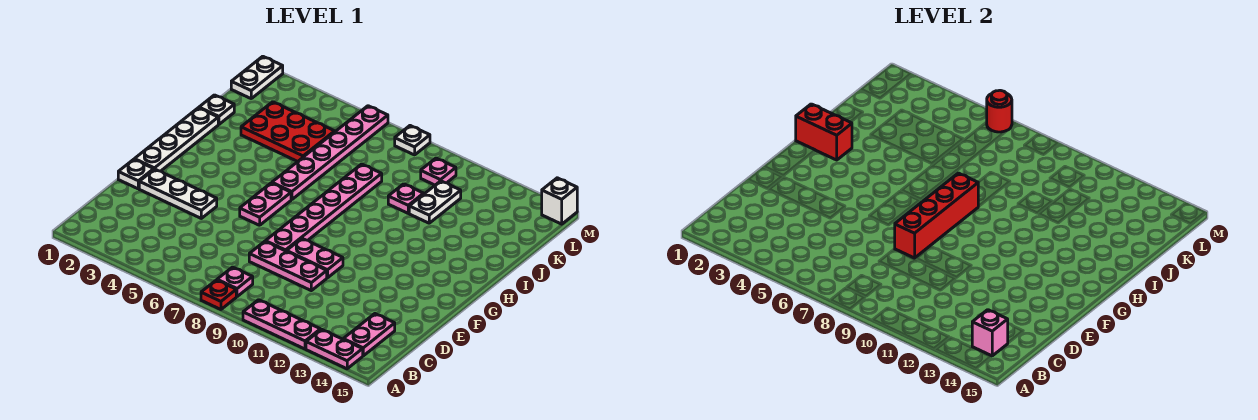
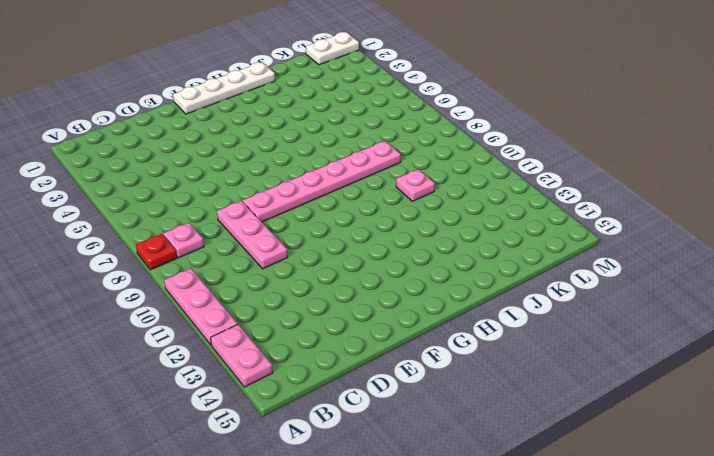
none -> pink plate B14:C14 level 1
none -> white plate E1 level 1
none -> white plate E2:E4 level 1

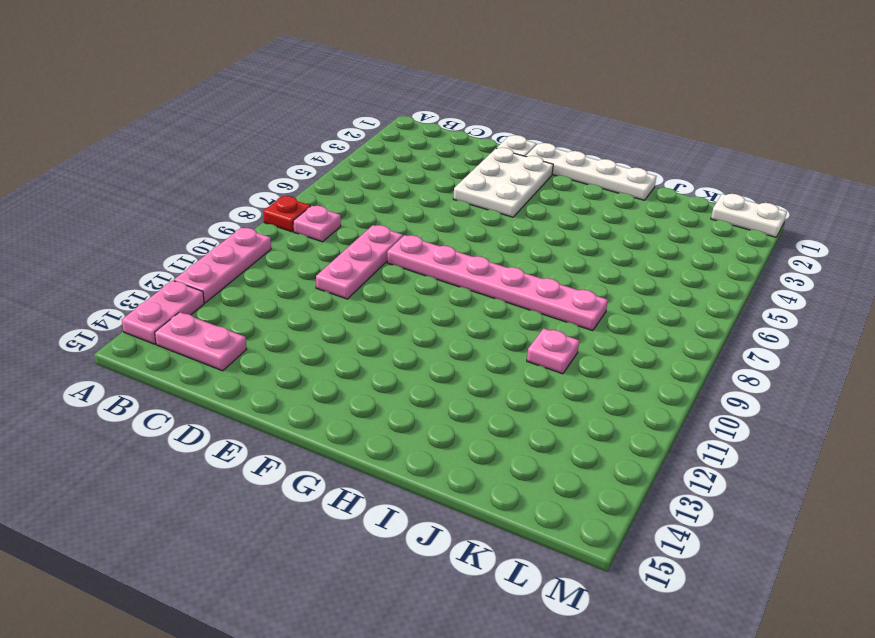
white plate E2:F4 level 1 -> white plate E2:E4 level 1
none -> pink plate E9:E10 level 1
none -> pink plate F6:G6 level 1
none -> pink plate H6:M6 level 1

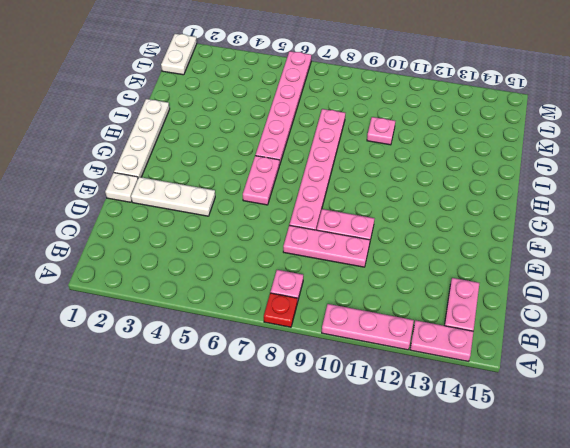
none -> white plate J1 level 1
none -> red plate J3:K5 level 1
none -> white plate J11:K11 level 1

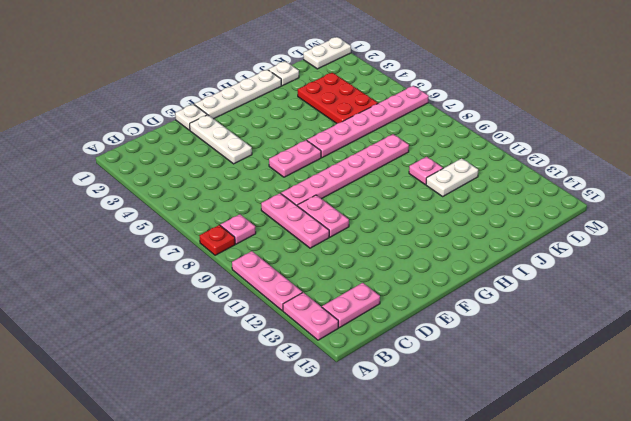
none -> pink plate L10 level 1
none -> white plate M8 level 1
none -> white brick M15 level 1

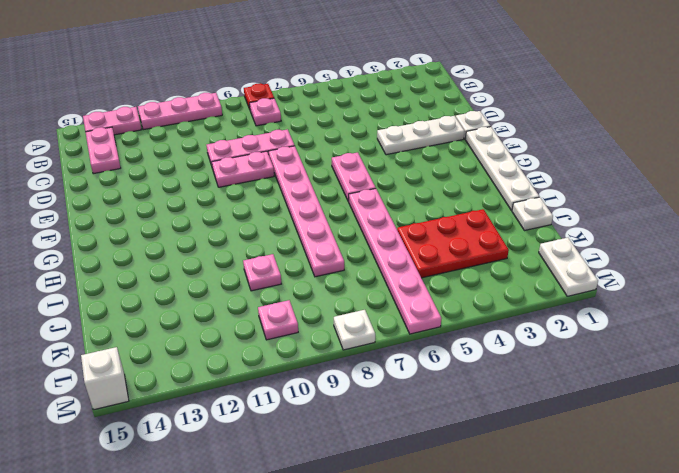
none -> white plate J11:K11 level 1
none -> pink brick B14 level 2
none -> red brick E8:H8 level 2

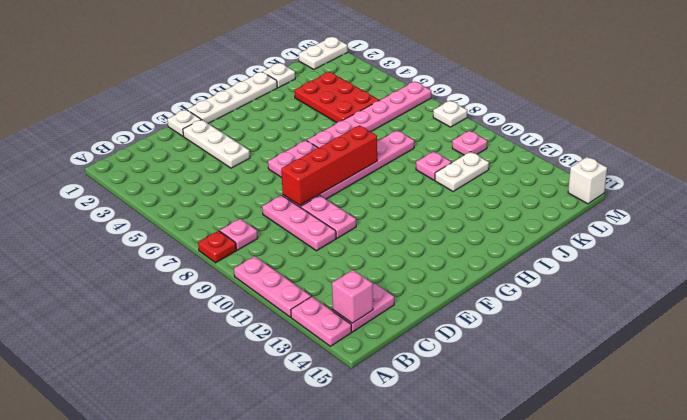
none -> red brick H1:H2 level 2
none -> red round brick M6 level 2

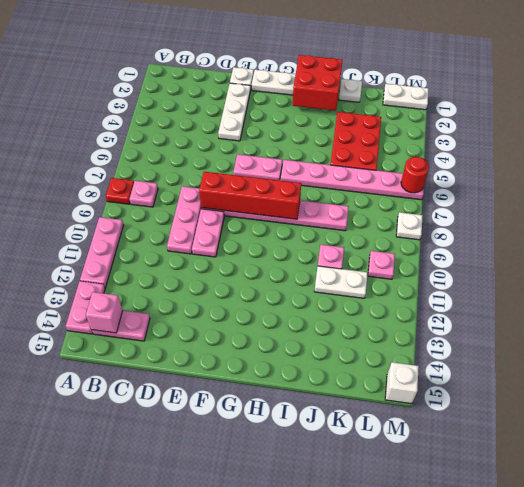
red brick H1:I2 level 2 -> red brick H1:H2 level 2

